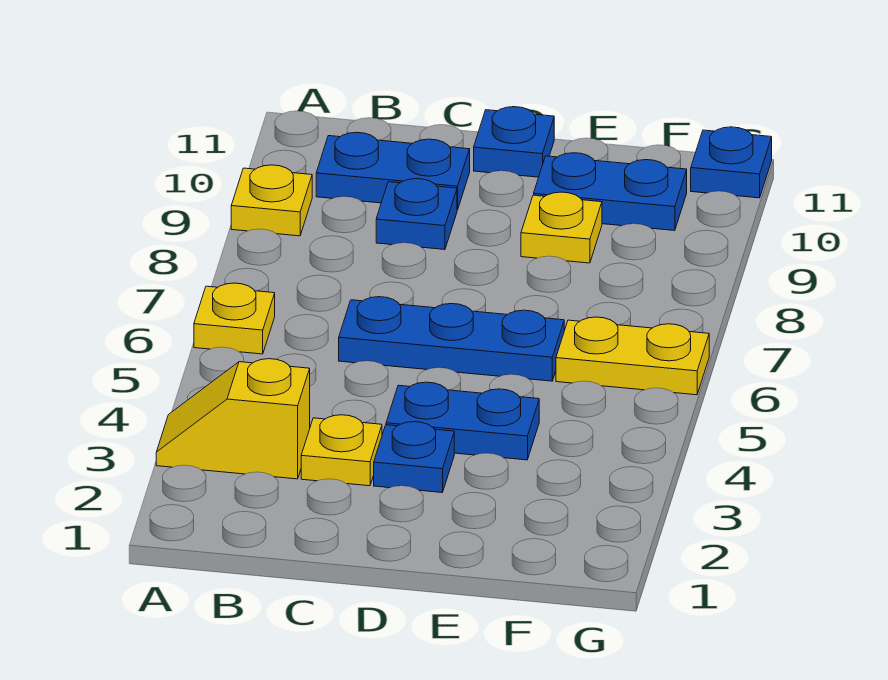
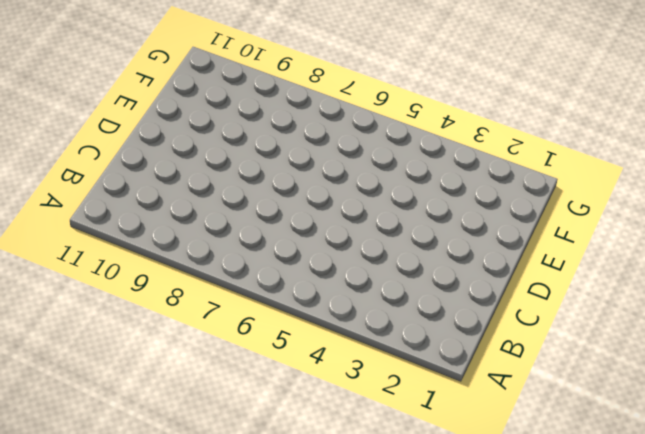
none -> yellow slope A3:B3 level 1 top B
none -> yellow plate A6 level 1
none -> yellow plate A9 level 1

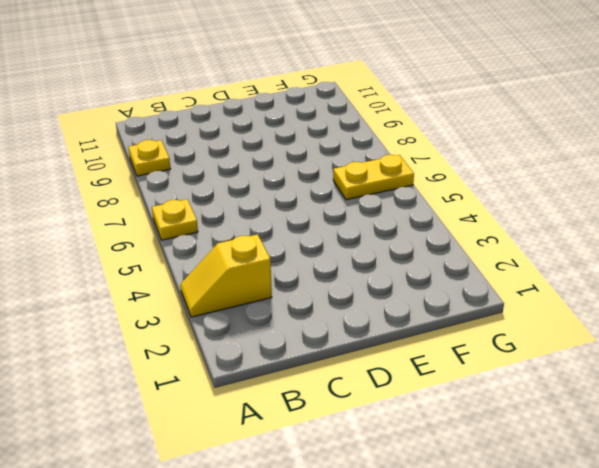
none -> blue plate B10:C10 level 1
none -> yellow plate C3 level 1
none -> blue plate C6:E6 level 1

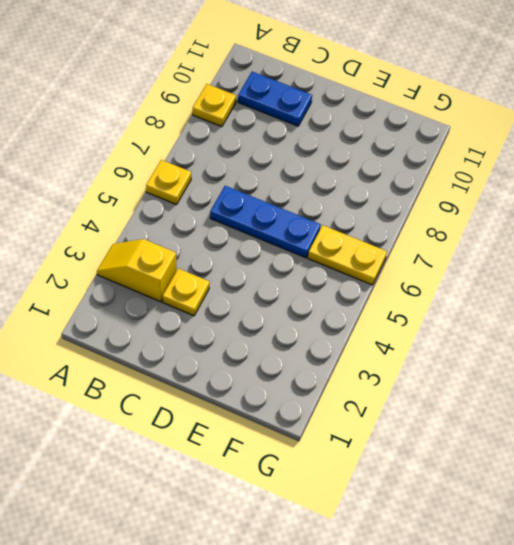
none -> blue plate C9 level 1
none -> blue plate D3 level 1
none -> blue plate D4:E4 level 1

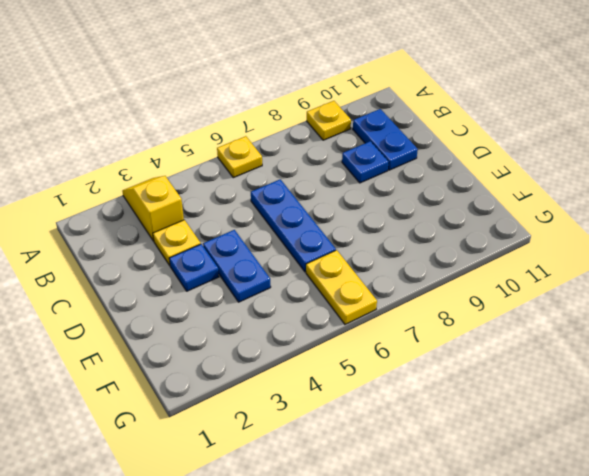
none -> blue plate D11 level 1
none -> yellow plate E9 level 1
none -> blue plate E10:F10 level 1

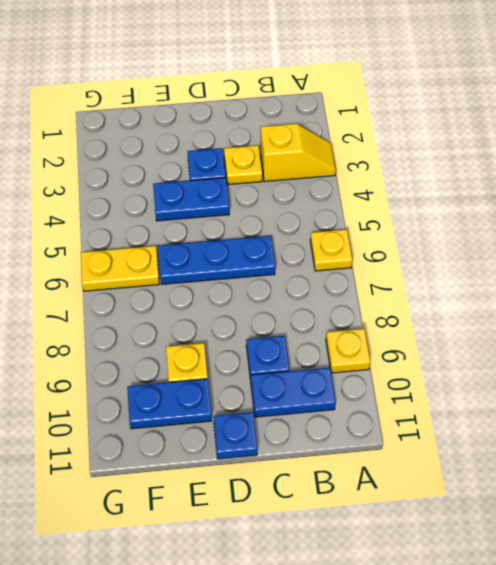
none -> blue plate G11 level 1

